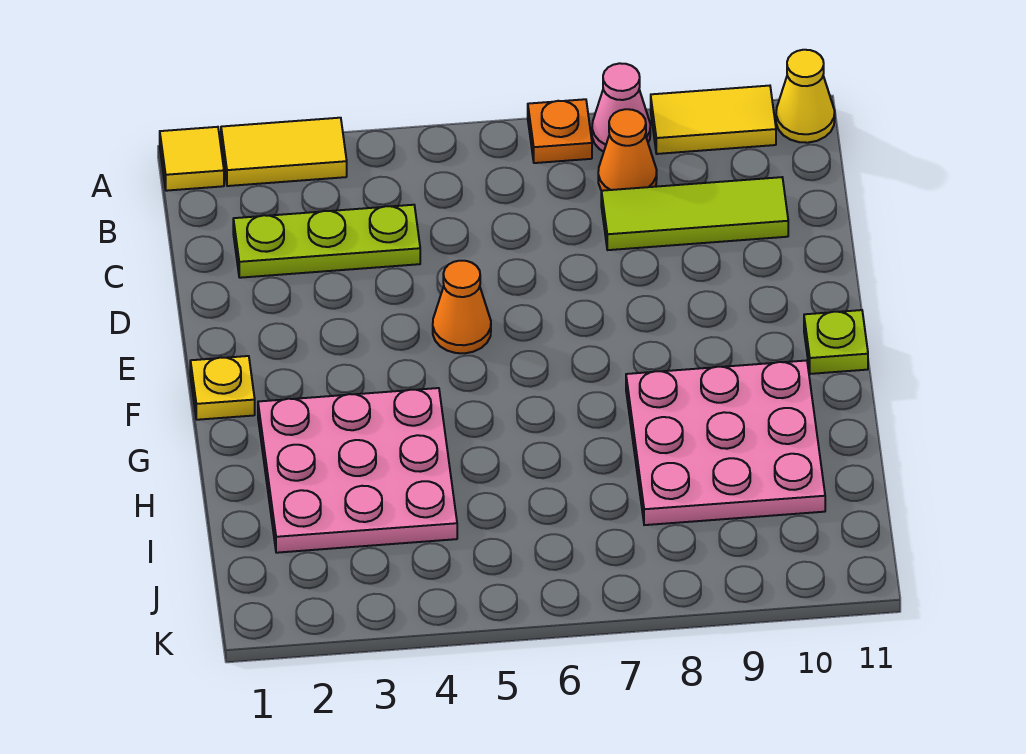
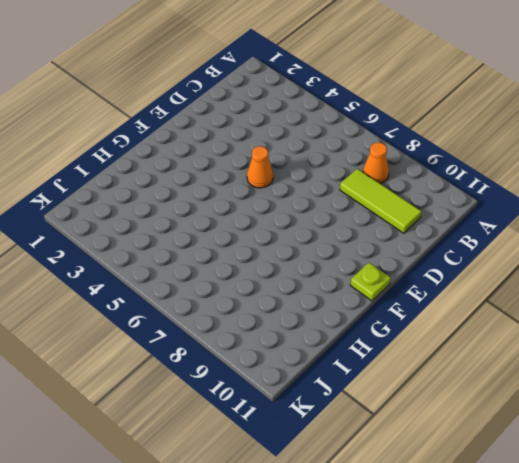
none -> yellow tile A1 level 1
none -> yellow tile A2:A3 level 1
none -> orange plate A7 level 1

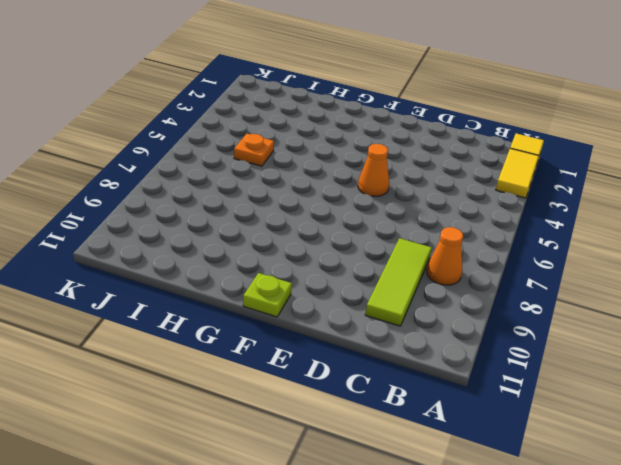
orange plate I5 level 1 -> orange plate A7 level 1
none -> pink cone A8 level 1
none -> yellow tile A9:A10 level 1
none -> yellow cone A11 level 1

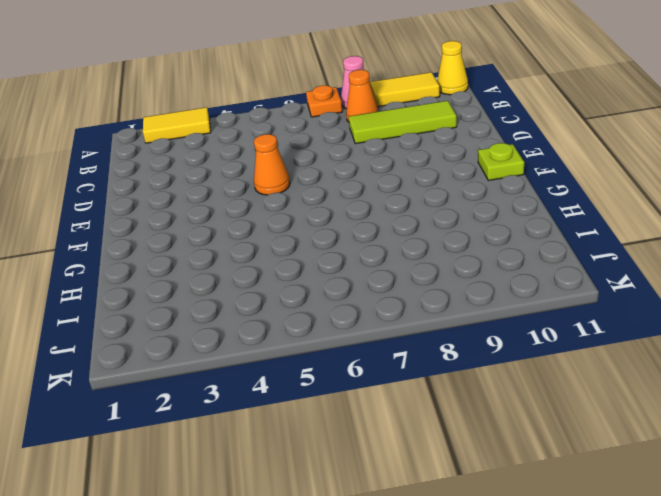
none -> yellow tile A1 level 1
none -> lime plate C2:C4 level 1
none -> yellow plate F1 level 1

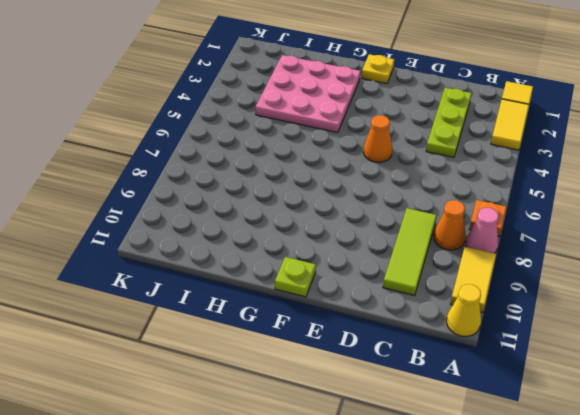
none -> pink plate G8:I10 level 1

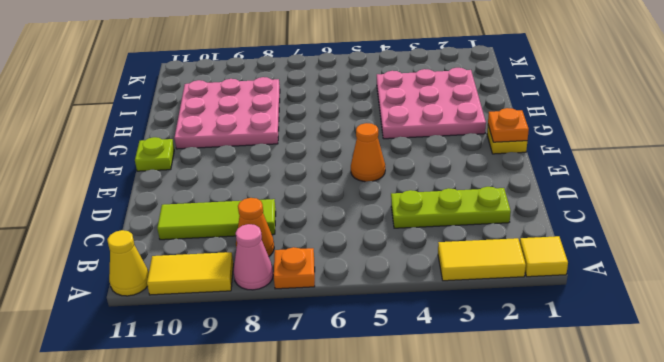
orange plate F1 level 2 -> none

